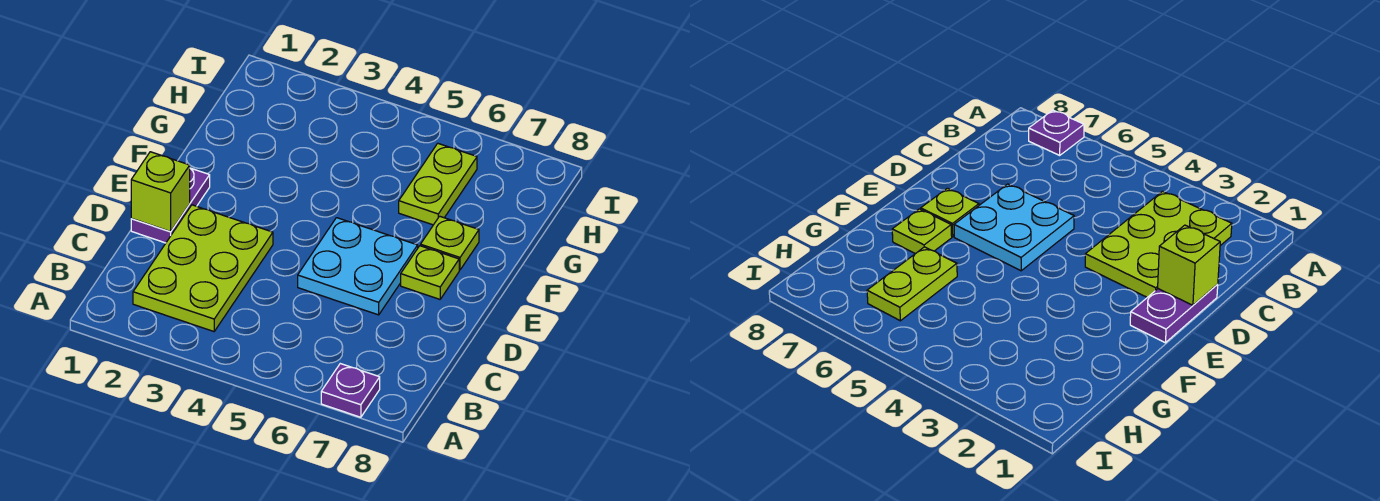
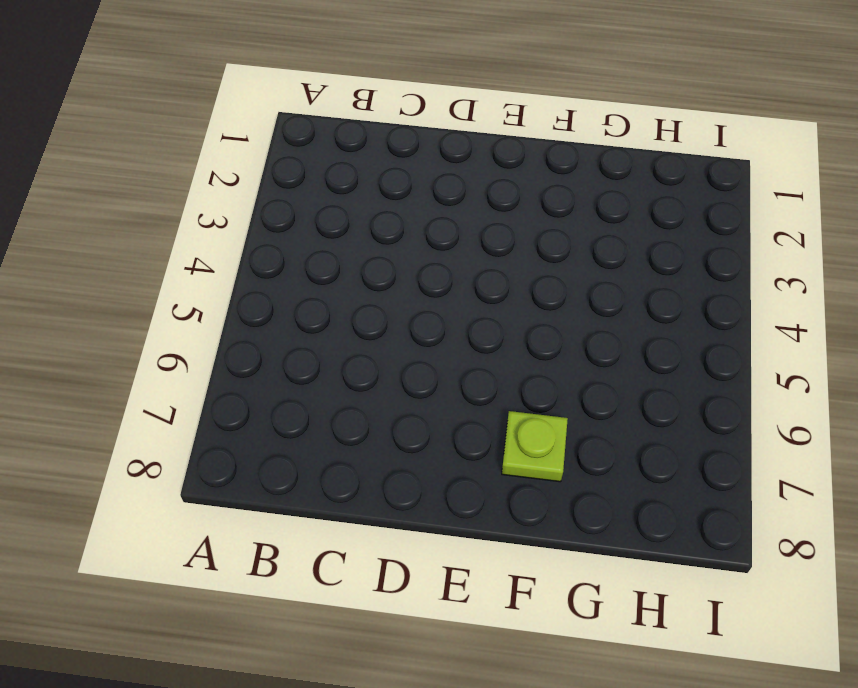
none -> purple plate A7 level 1
none -> lime plate B2:D3 level 1

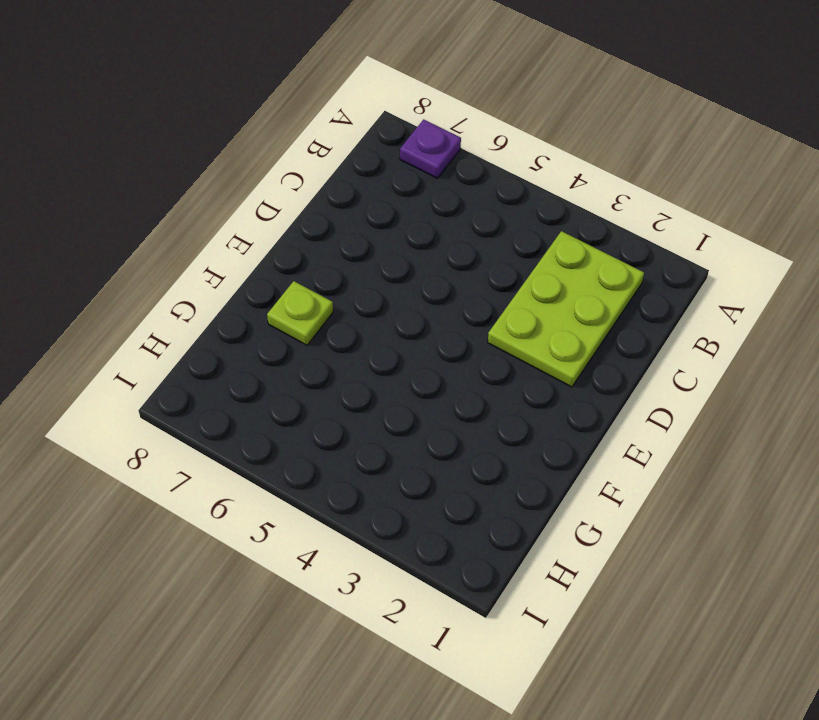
none -> purple plate D1:E1 level 1
none -> cyan plate D5:E6 level 1

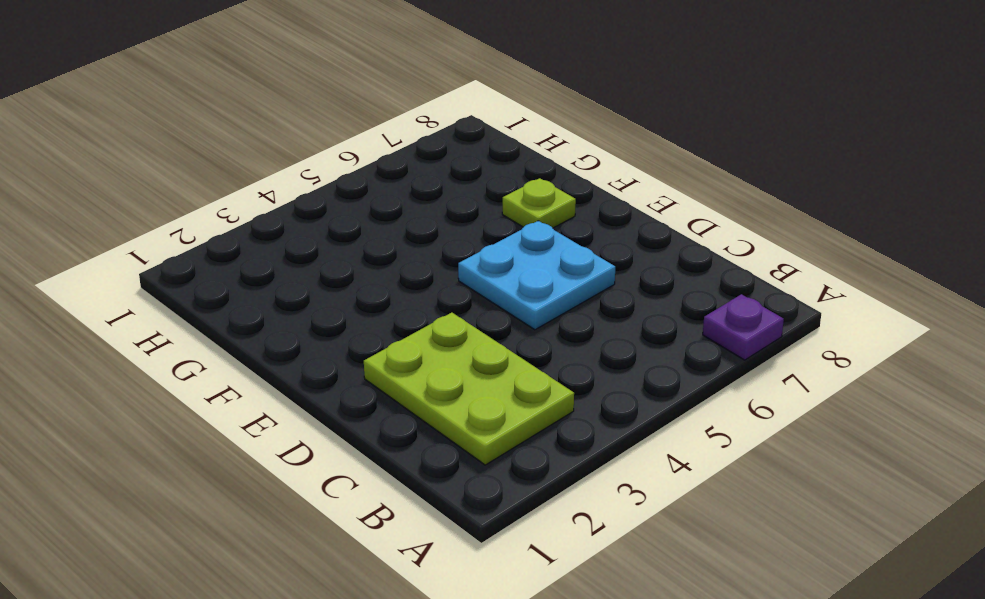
none -> purple plate D1:E1 level 1
none -> lime plate E7 level 1

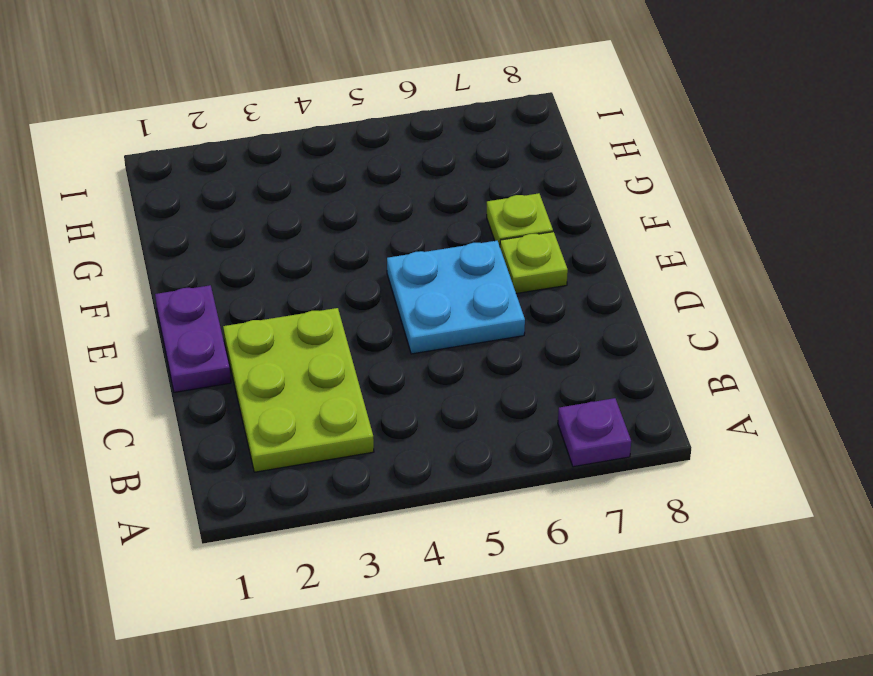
none -> lime plate G6:H6 level 1
none -> lime brick D1 level 2

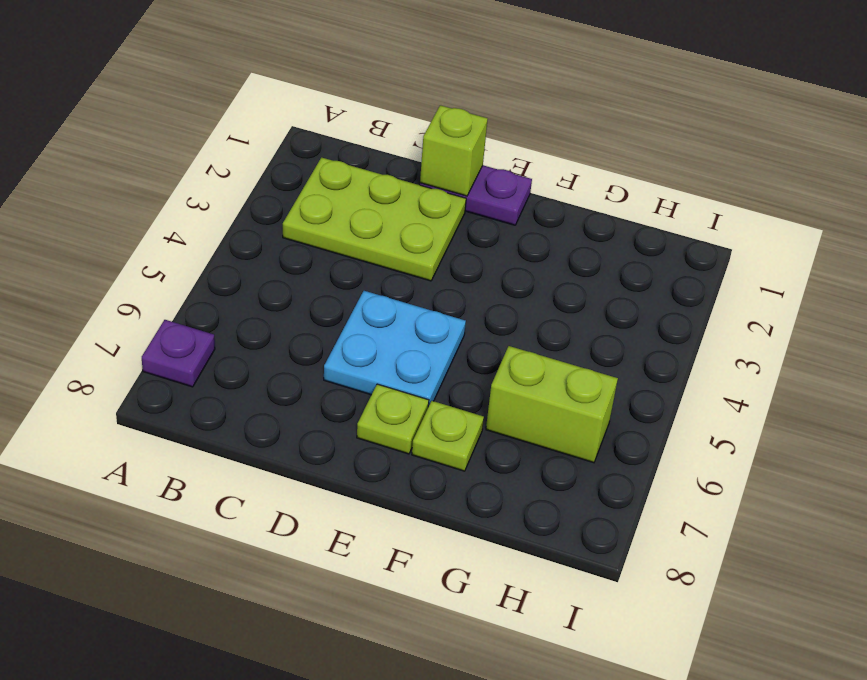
lime brick G6:H6 level 1 -> lime plate G6:H6 level 1

